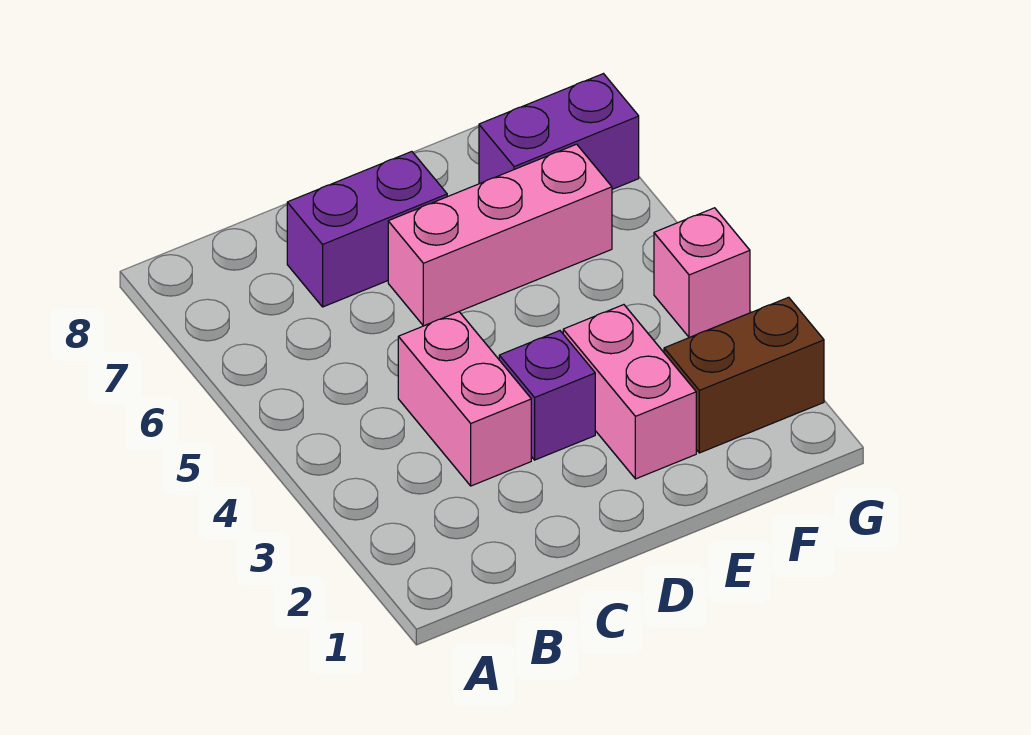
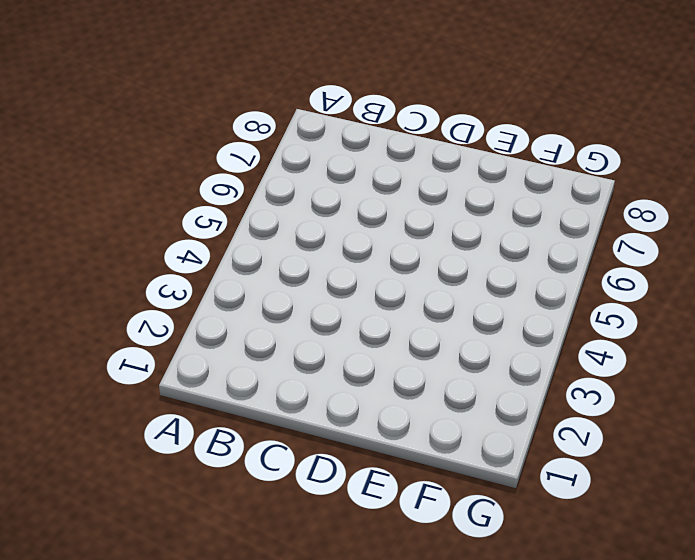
none -> pink brick C3:C4 level 1
none -> purple brick C7:D7 level 1

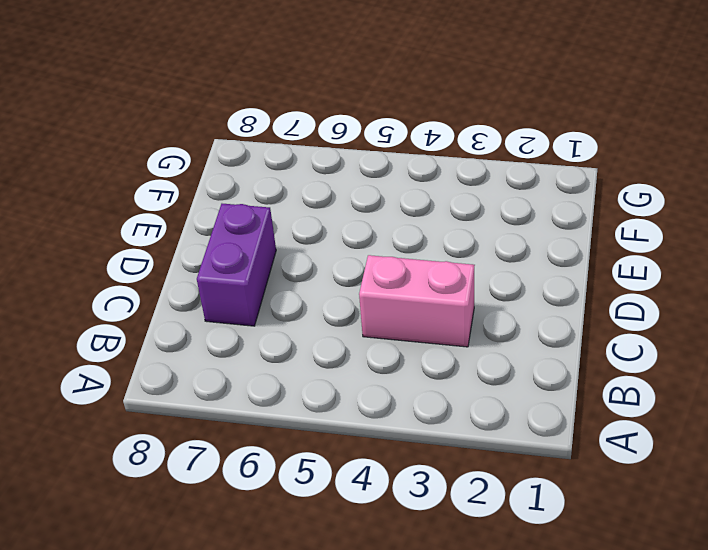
none -> purple brick D3 level 1
none -> pink brick D6:F6 level 1

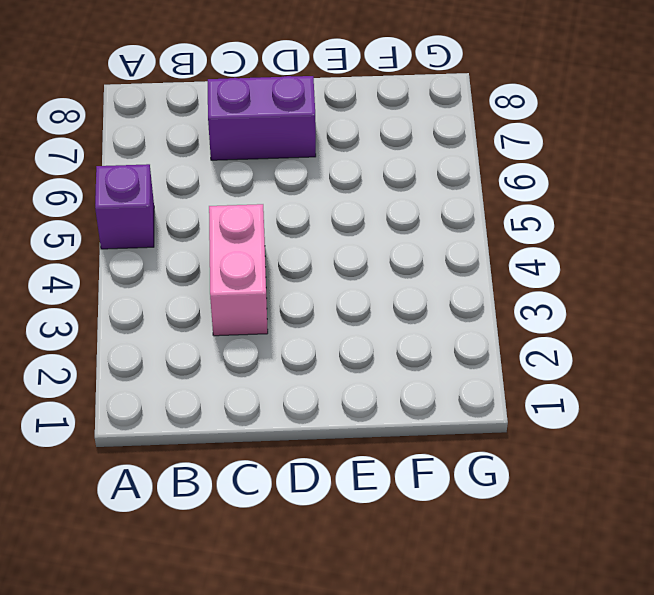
purple brick A5 level 1 -> purple brick D3 level 1
none -> pink brick D6:F6 level 1
none -> pink brick E2:E3 level 1

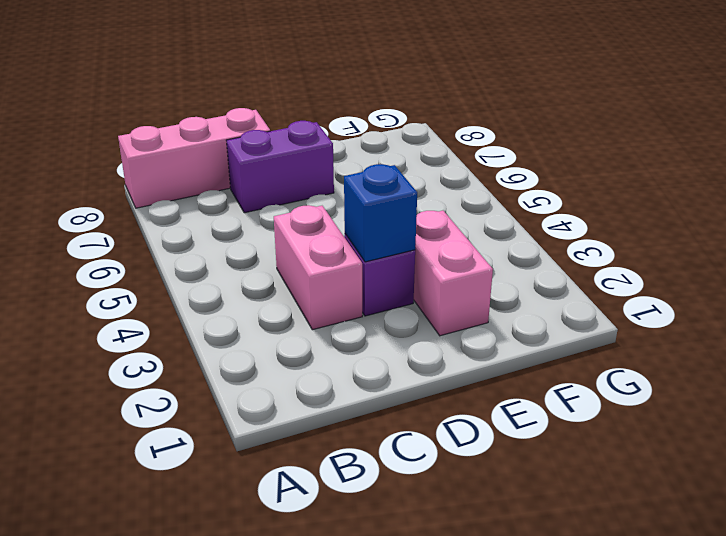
pink brick A8:C8 level 1 -> pink brick D6:F6 level 1
blue brick D3 level 2 -> none
none -> brown brick F2:G2 level 1
none -> purple brick F7:G7 level 1

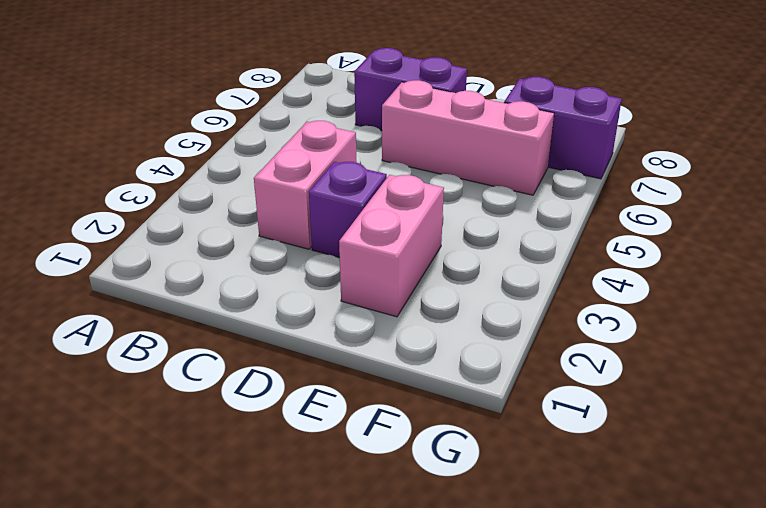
none -> brown brick F2:G2 level 1
none -> pink brick G4 level 1

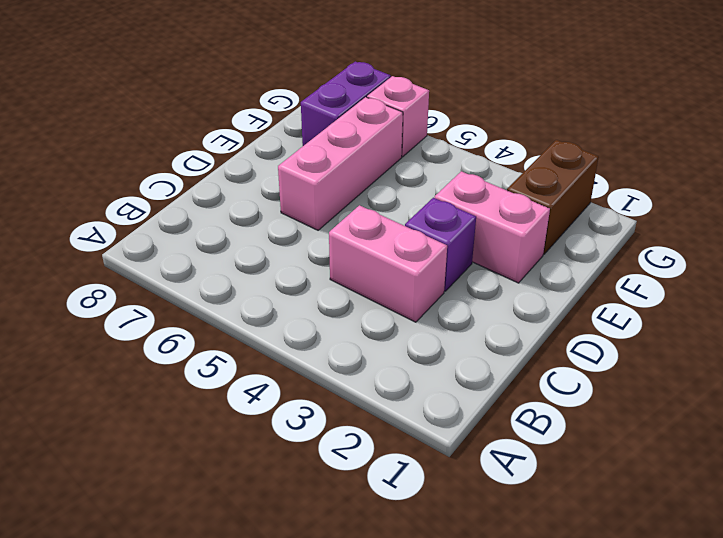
pink brick G6 level 1 -> pink brick G4 level 1
none -> purple brick C7:D7 level 1

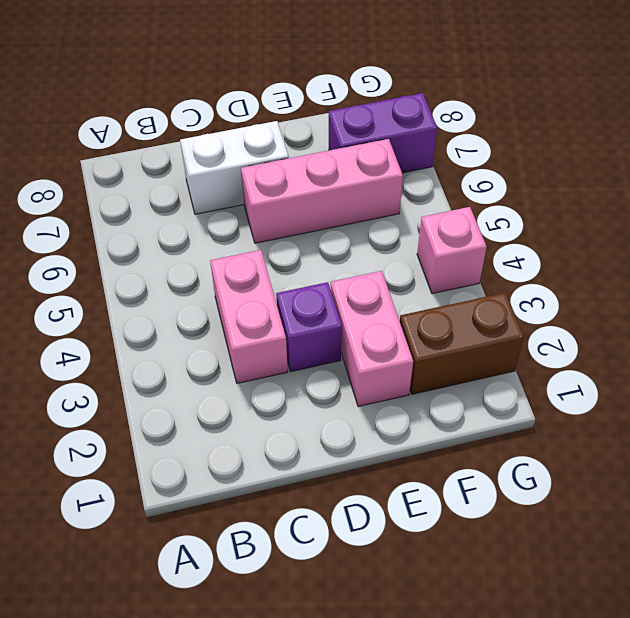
white brick C7:D7 level 1 -> purple brick C7:D7 level 1

